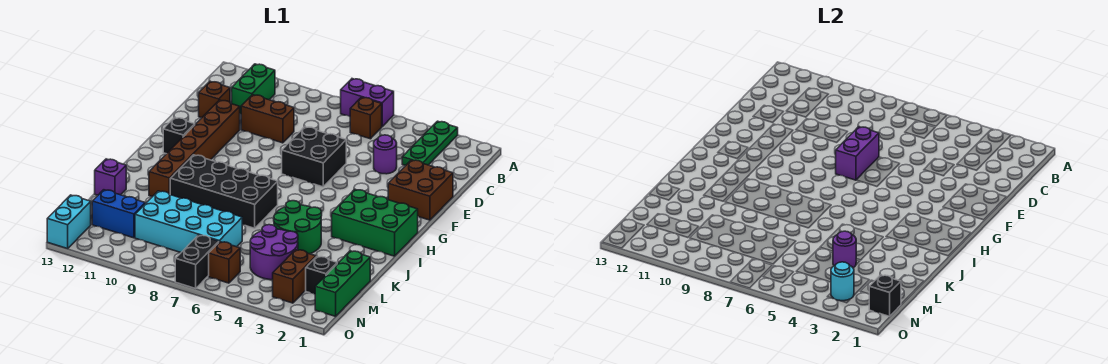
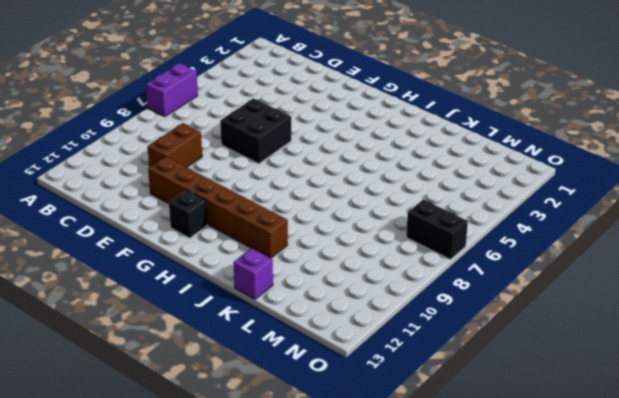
none -> green plate A3:C3 level 1
none -> brown brick B6 level 1
none -> green brick B11:C11 level 1

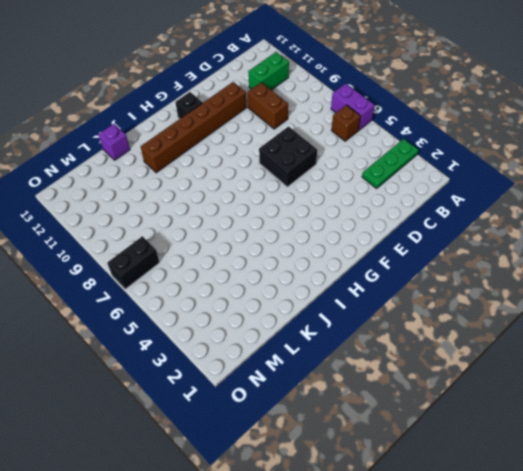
none -> purple round brick D4 level 1
none -> brown brick D12 level 1
none -> brown brick E1:F2 level 1

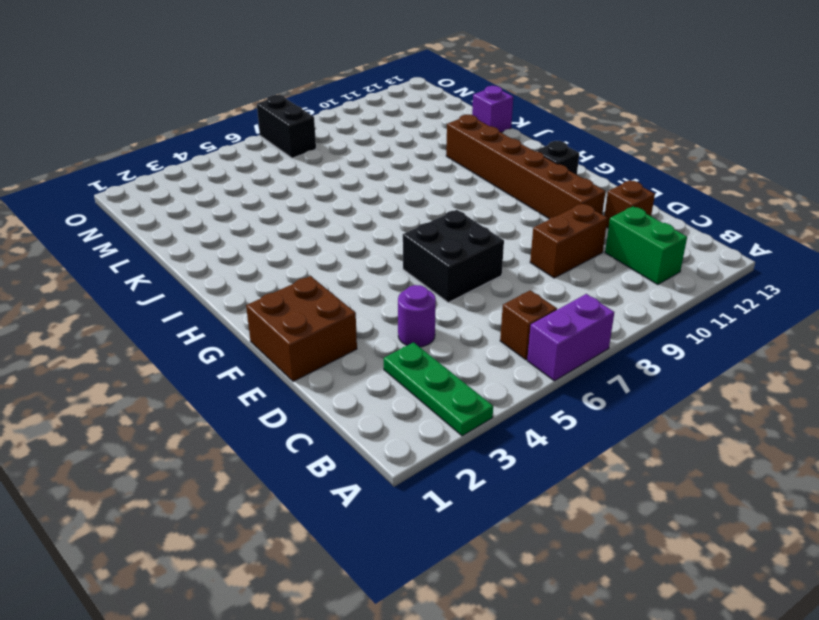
none -> green brick H1:I3 level 1
none -> black brick I7:J10 level 1
none -> green round brick J4:K5 level 1

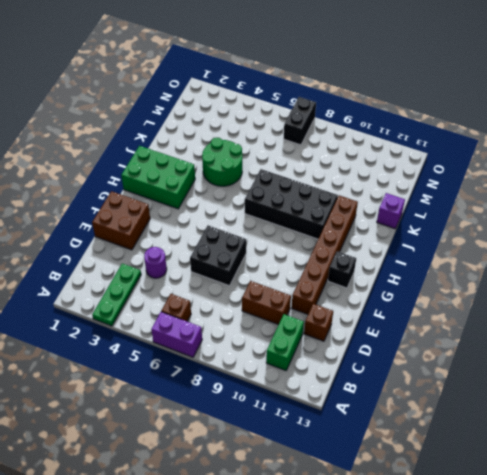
none -> green brick L1:N1 level 1
none -> purple round brick L4:M5 level 1
none -> cyan brick L7:M10 level 1

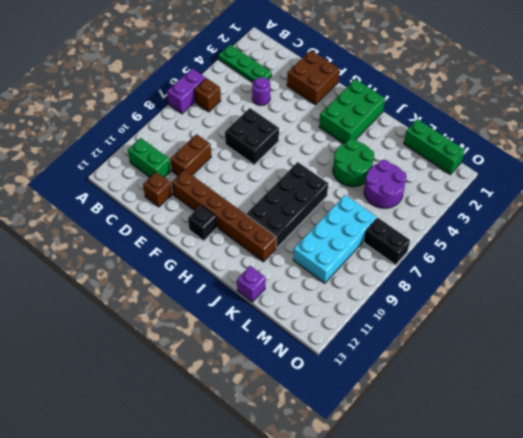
none -> black brick M2 level 1
none -> brown brick M3:N3 level 1
none -> blue brick M11:M12 level 1

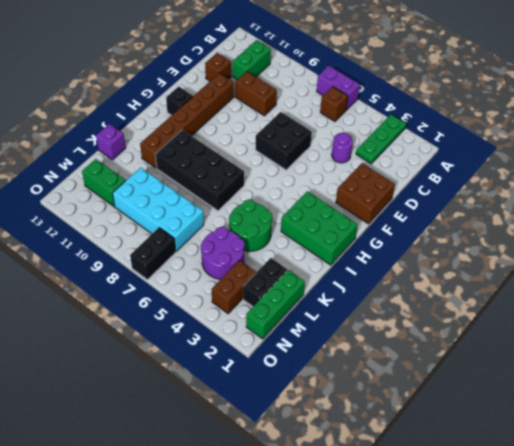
black brick L2:M2 level 1 -> black brick M2 level 1
green brick M11:M12 level 1 -> blue brick M11:M12 level 1
none -> brown brick N6 level 1
none -> cyan brick N13:O13 level 1
none -> purple brick E7:F7 level 2

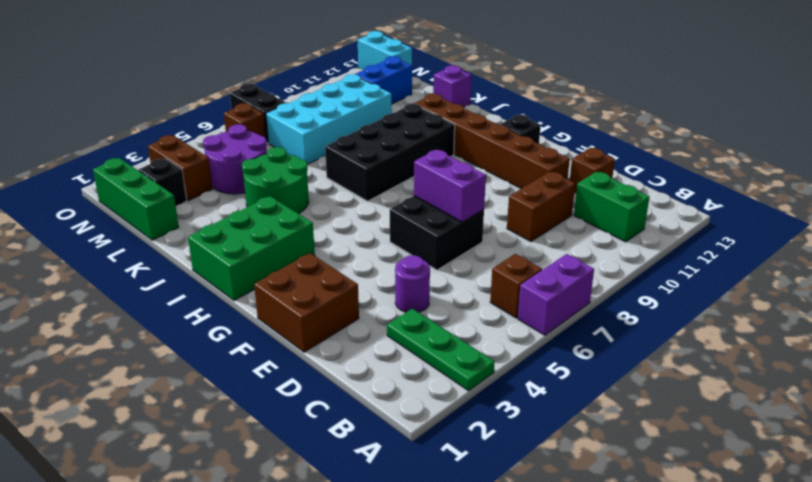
none -> purple round brick L4 level 2
none -> black brick N1 level 2
none -> cyan round brick N3 level 2

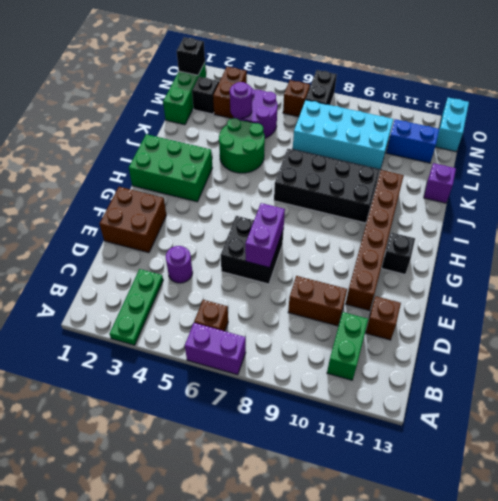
none -> cyan round brick N3 level 2

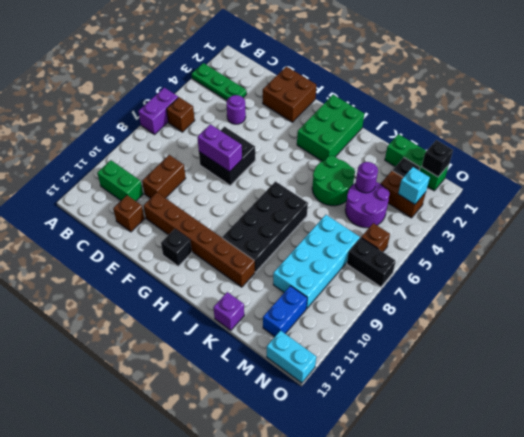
cyan brick N3 level 2 -> cyan round brick N3 level 2

